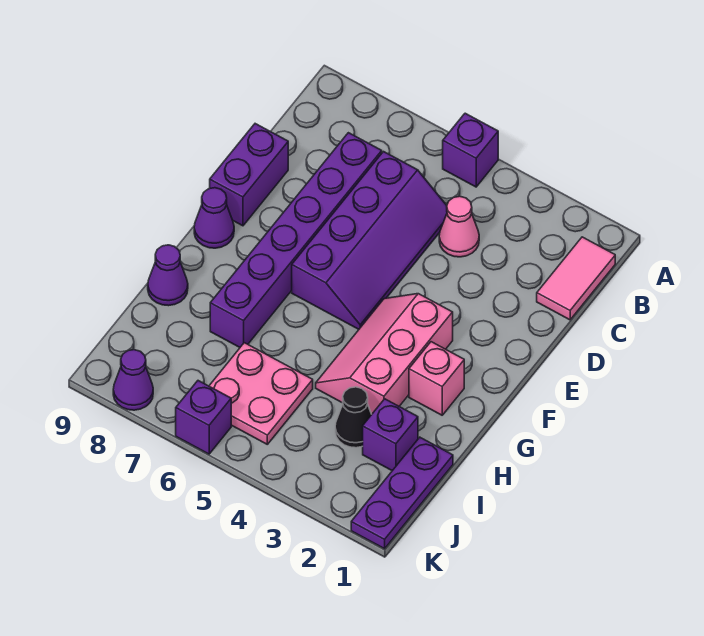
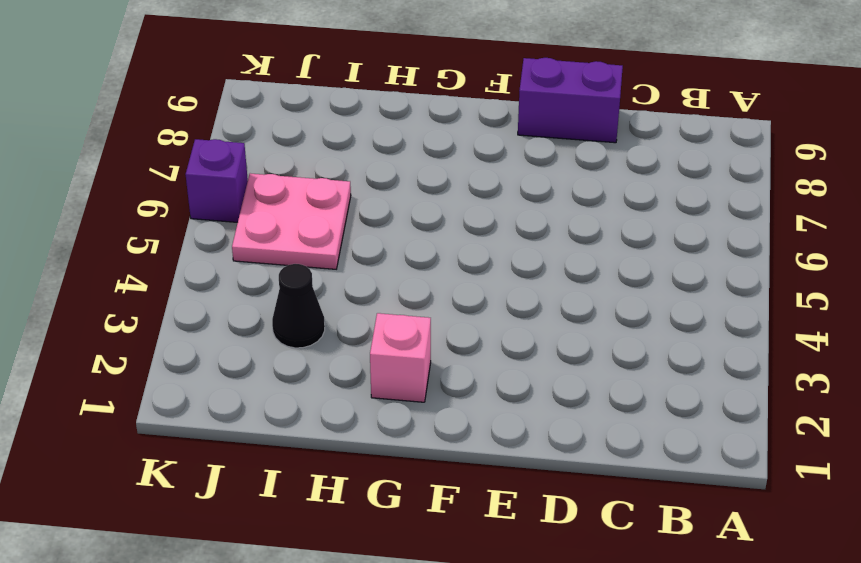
none -> purple brick A5 level 1
none -> pink tile B1:C1 level 1
none -> pink cone C4 level 1

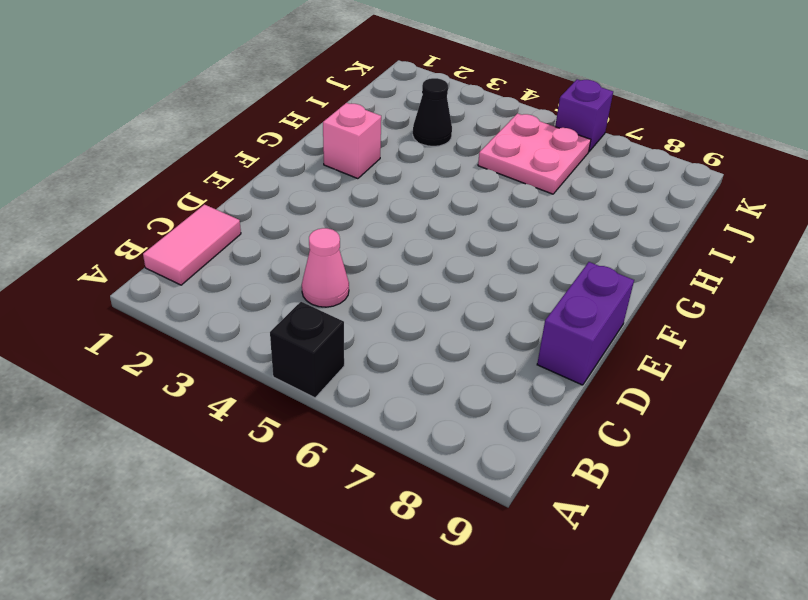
black brick A5 level 1 -> purple brick A5 level 1
none -> purple slope C5:F6 level 1 top 6
none -> purple brick C7:H7 level 1
none -> pink slope F3:H4 level 1 top 3

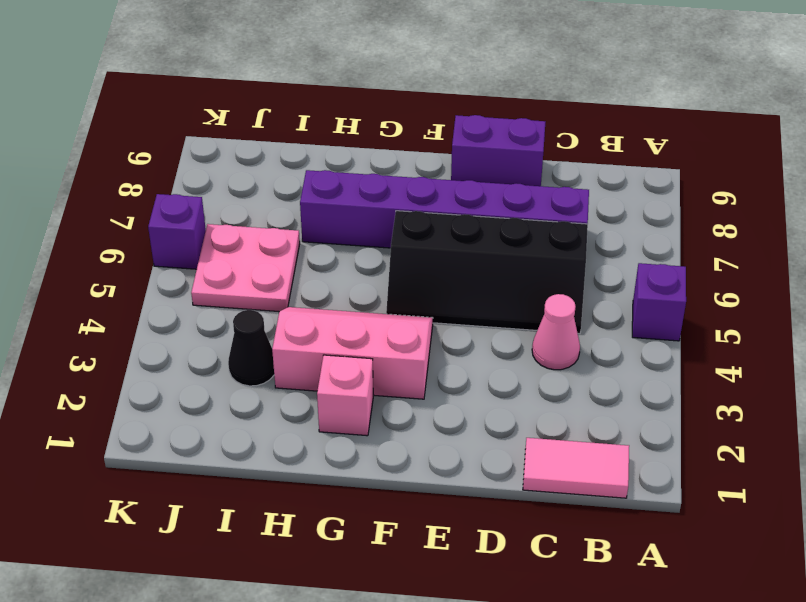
black slope C5:F6 level 1 top 6 -> purple slope C5:F6 level 1 top 6
none -> purple cone F9 level 1
none -> purple cone H9 level 1
none -> purple plate I1:K1 level 1

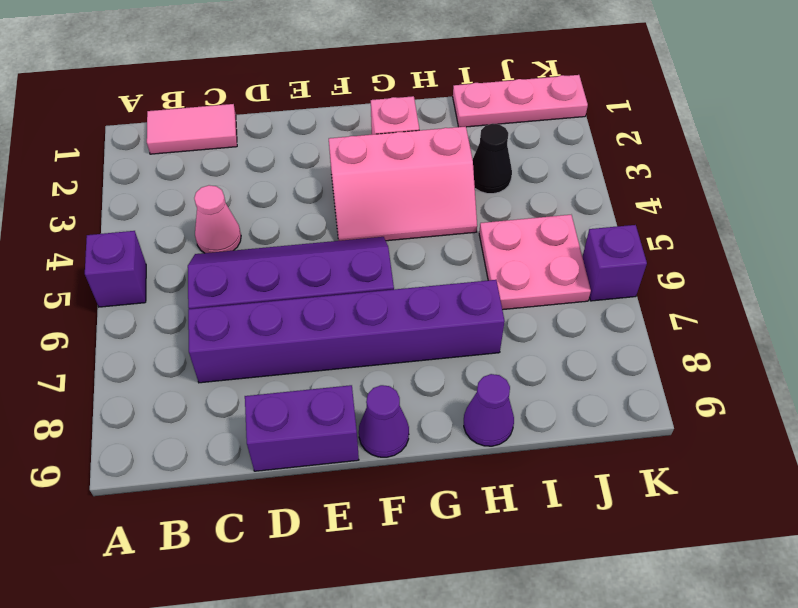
pink plate I1:K1 level 1 -> purple plate I1:K1 level 1
none -> purple brick I2 level 1
none -> purple cone K8 level 1

